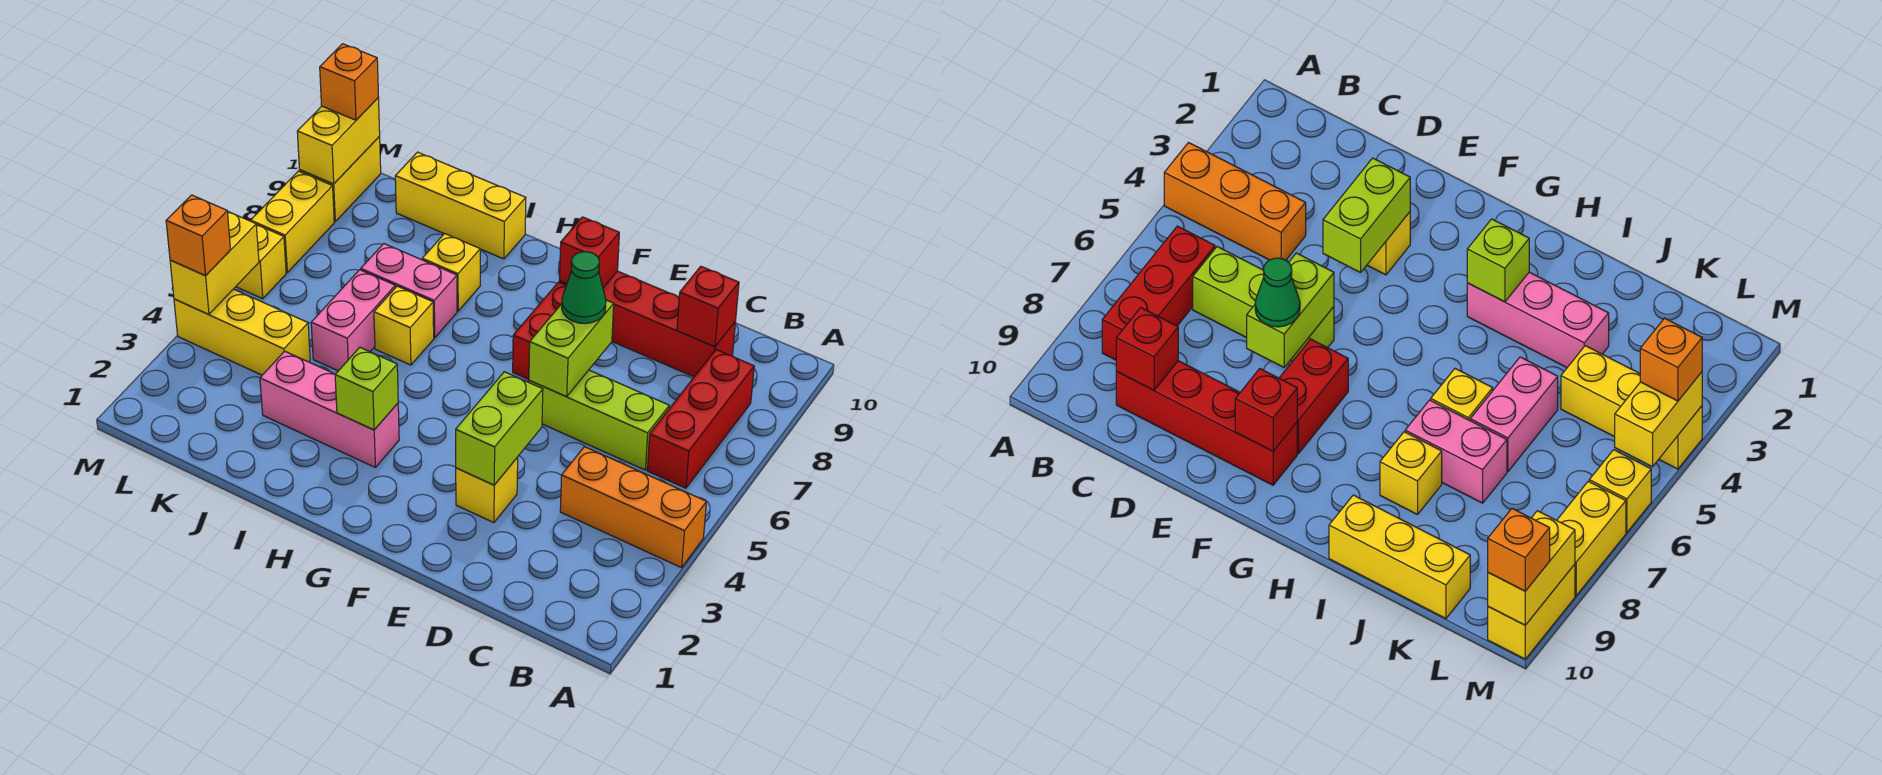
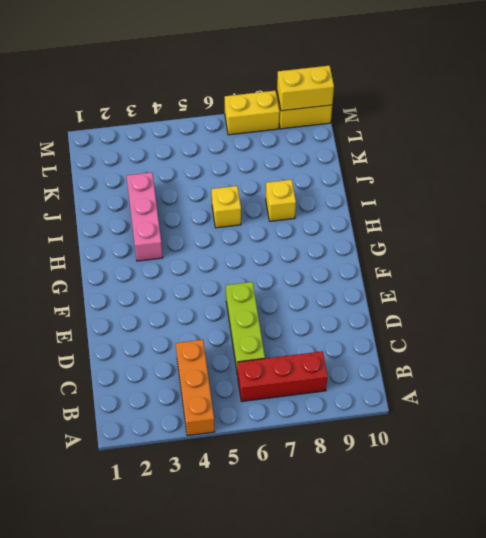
none -> red brick C9:F9 level 1
none -> yellow brick E3 level 1
none -> red brick F7:F8 level 1

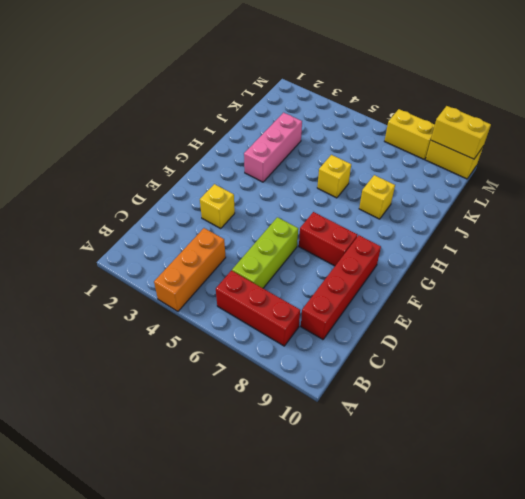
none -> pink brick I7:J7 level 1
none -> yellow brick I10:K10 level 1
none -> pink brick J5:J6 level 1

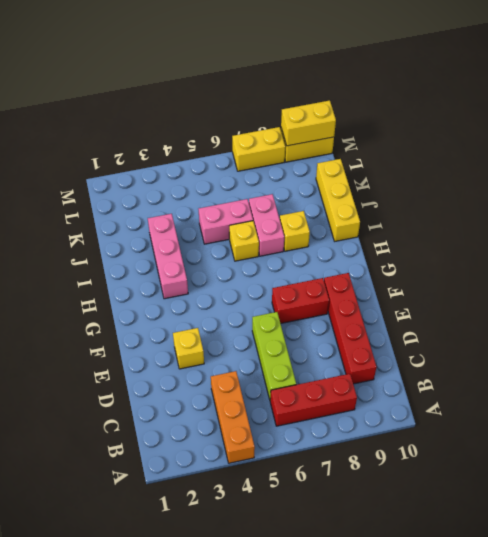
none -> yellow brick K4:M4 level 1
none -> yellow brick M6 level 1
none -> red brick C9 level 2

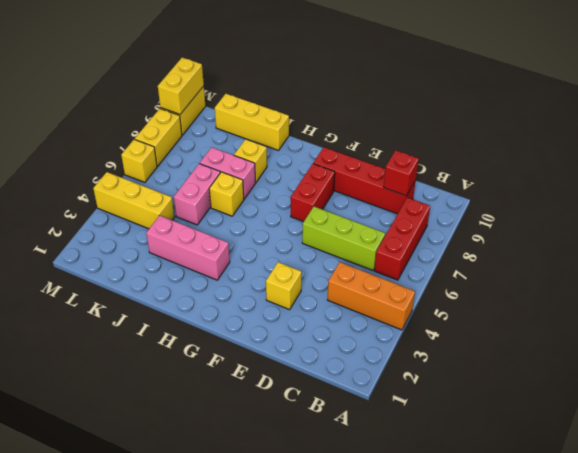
none -> lime brick E3:E4 level 2
none -> lime brick E6:E7 level 2
none -> red brick F9 level 2

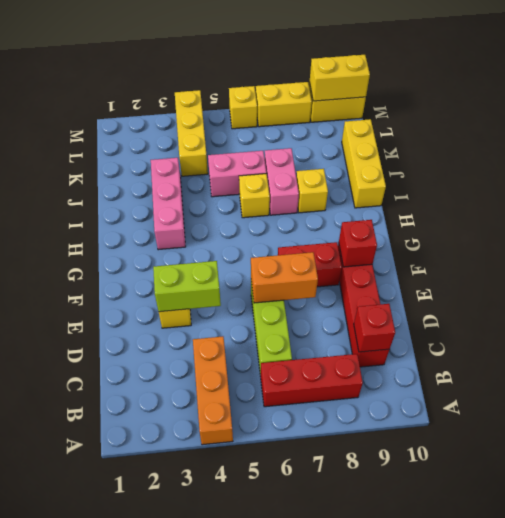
orange brick E6:E7 level 2 -> lime brick E6:E7 level 2
none -> lime brick H3 level 2
none -> yellow brick M4:M5 level 2
none -> green cone E7 level 3

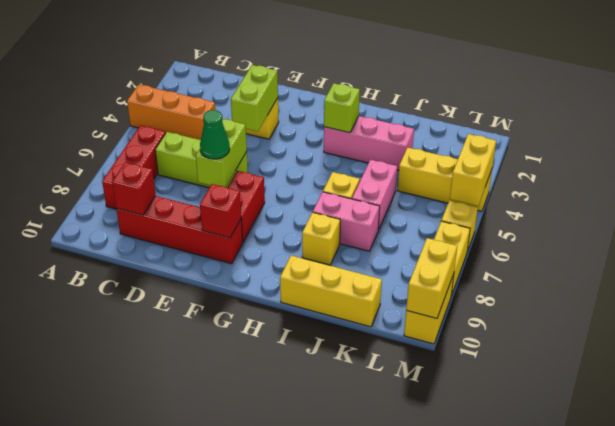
none -> orange brick M4 level 3
none -> orange brick M10 level 3

